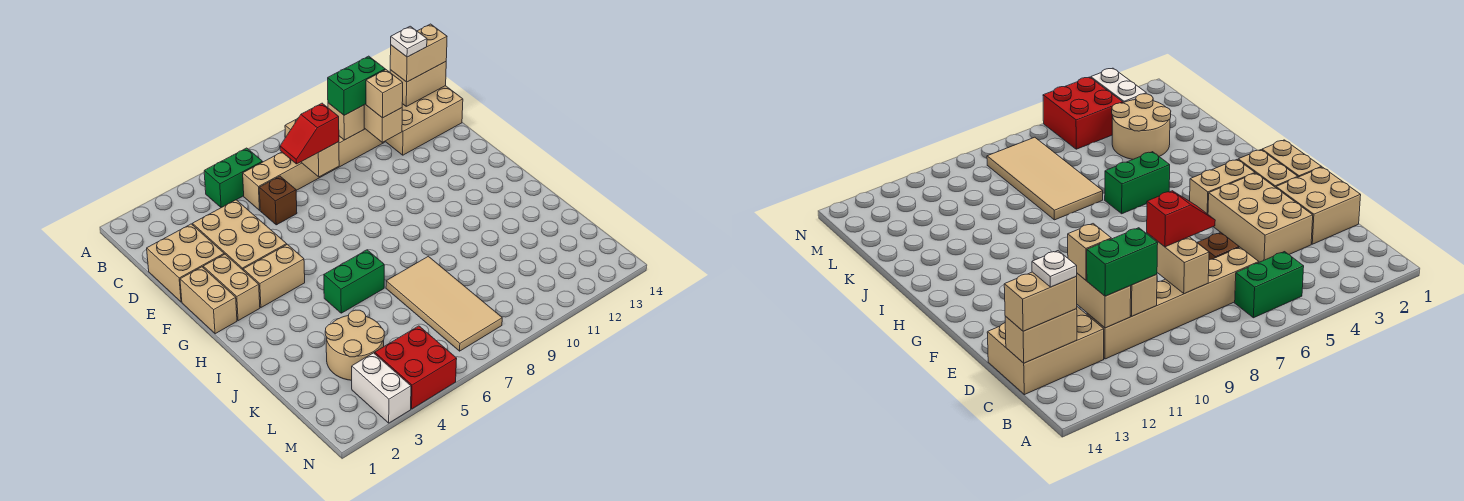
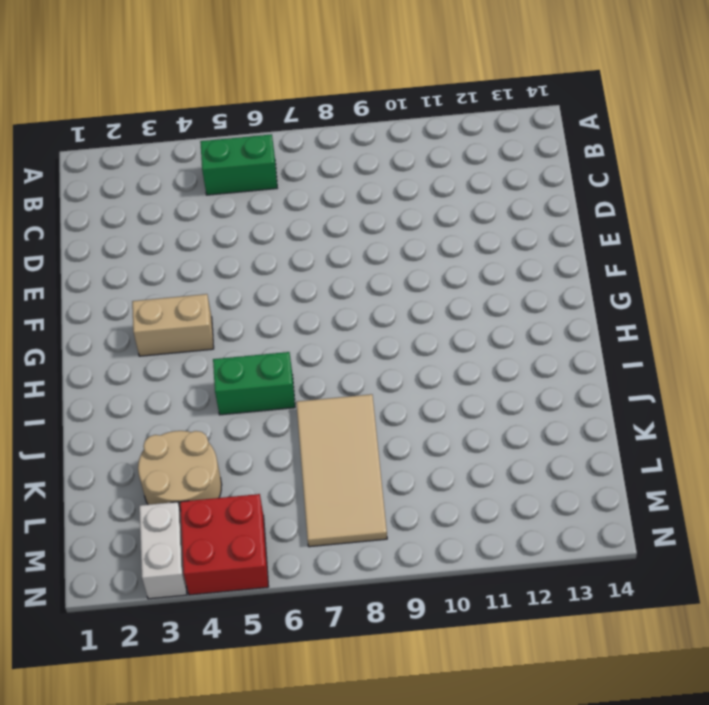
none -> tan brick C6:C11 level 1
none -> tan brick C12:D14 level 1
none -> tan brick D1:E2 level 1

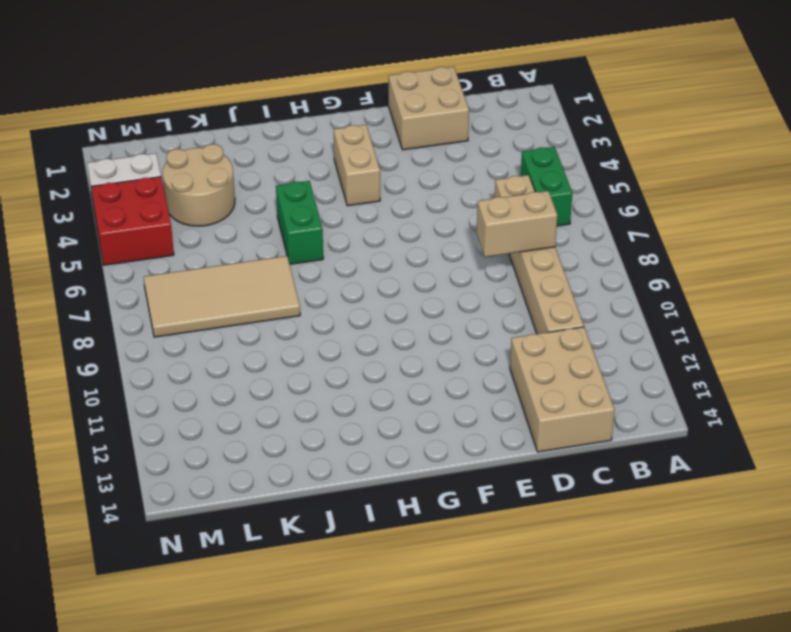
none -> tan brick D3:F4 level 1
none -> brown brick D6 level 1
none -> tan brick F1:G1 level 1

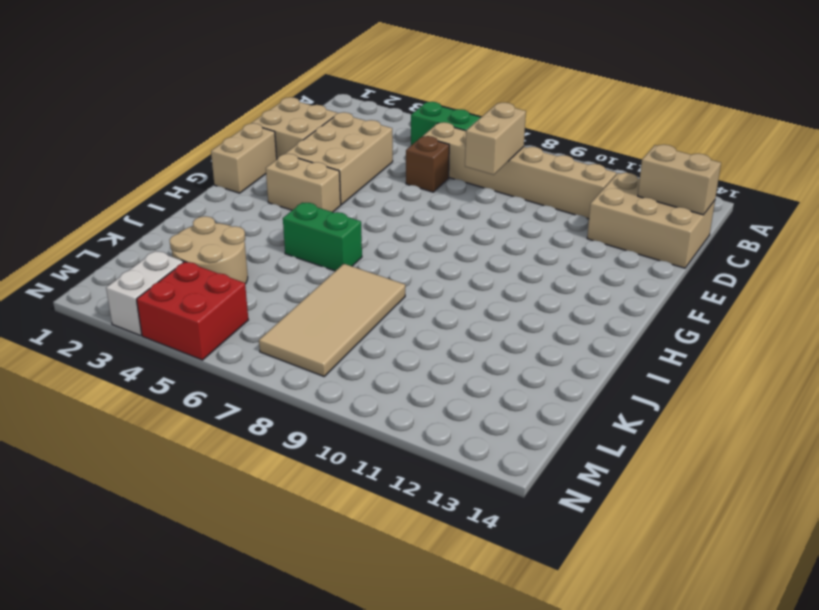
none -> tan brick F2:G2 level 1
none -> tan brick C10 level 2
none -> tan brick C11:D11 level 2

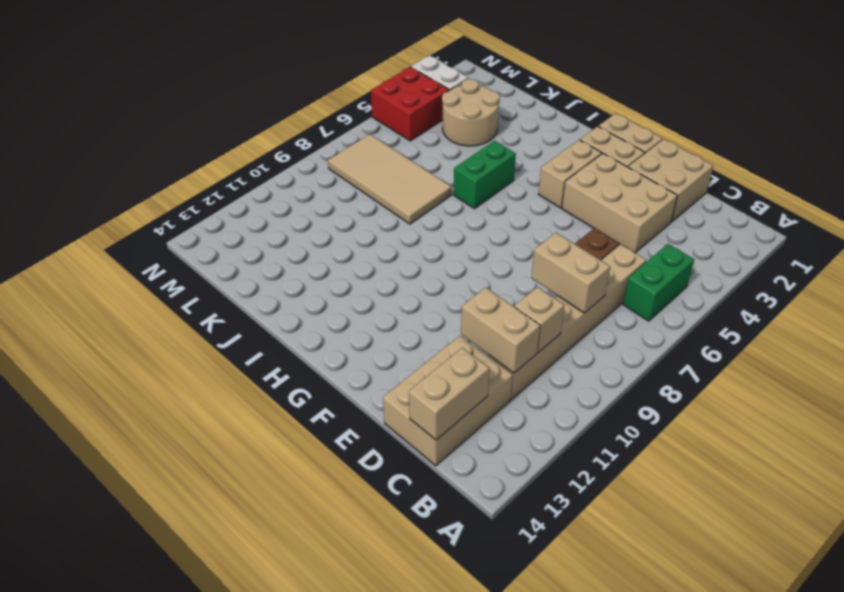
none -> green brick C10:C11 level 3
none -> tan brick C13:C14 level 3
none -> red slope D7:D8 level 3 top 8

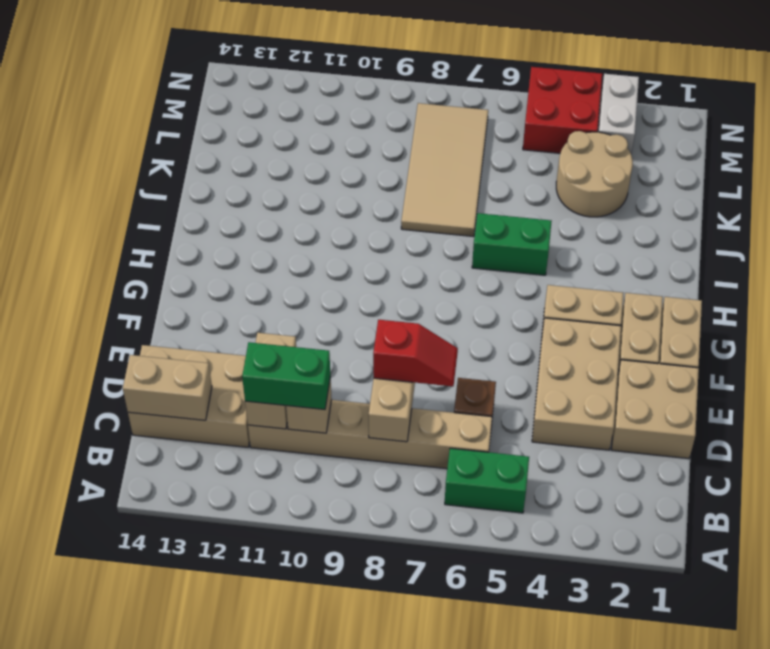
none -> tan brick C13:C14 level 3
none -> tan brick D11 level 3
none -> white plate C13 level 4

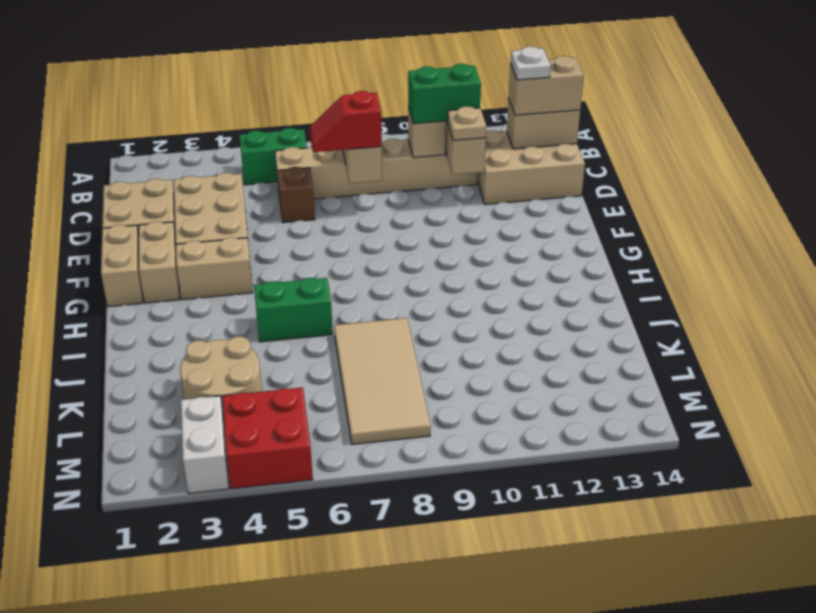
tan plate D11 level 3 -> tan brick D11 level 3

